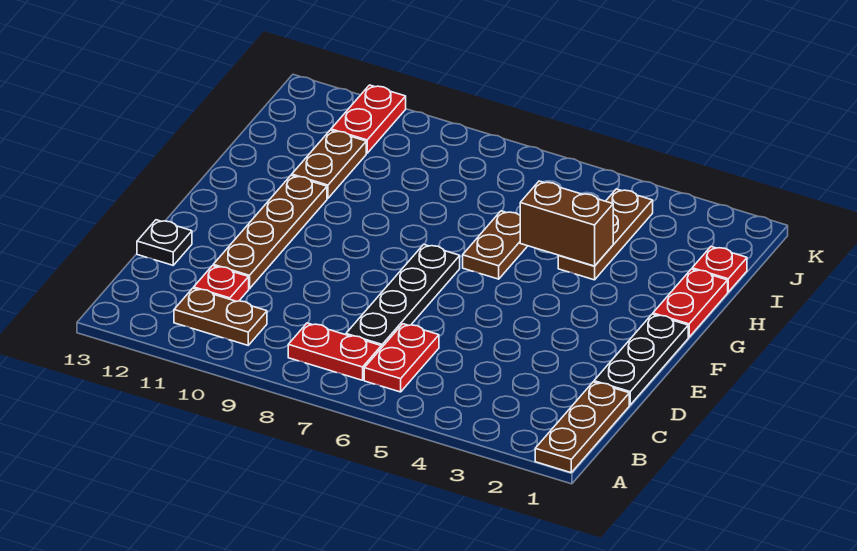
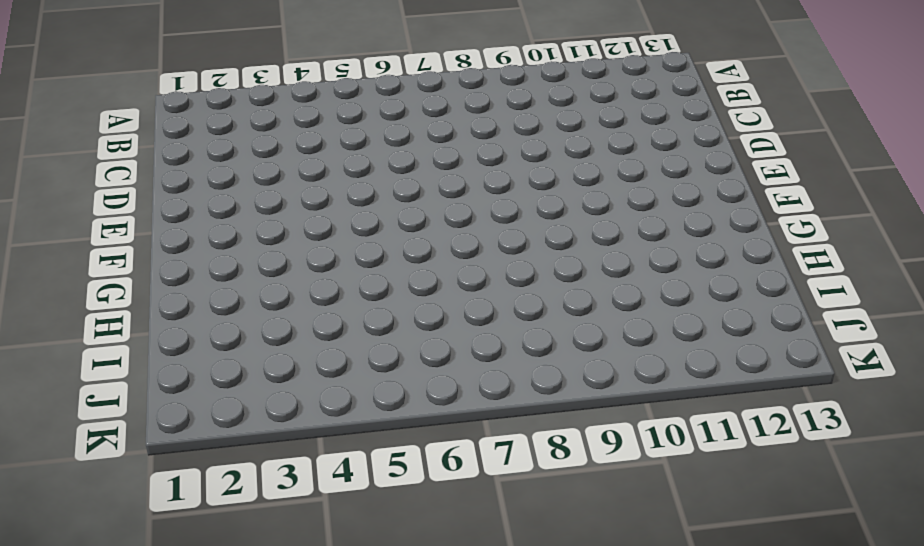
none -> brown plate A1:C1 level 1
none -> red plate B6:C6 level 1
none -> red plate B7:B8 level 1

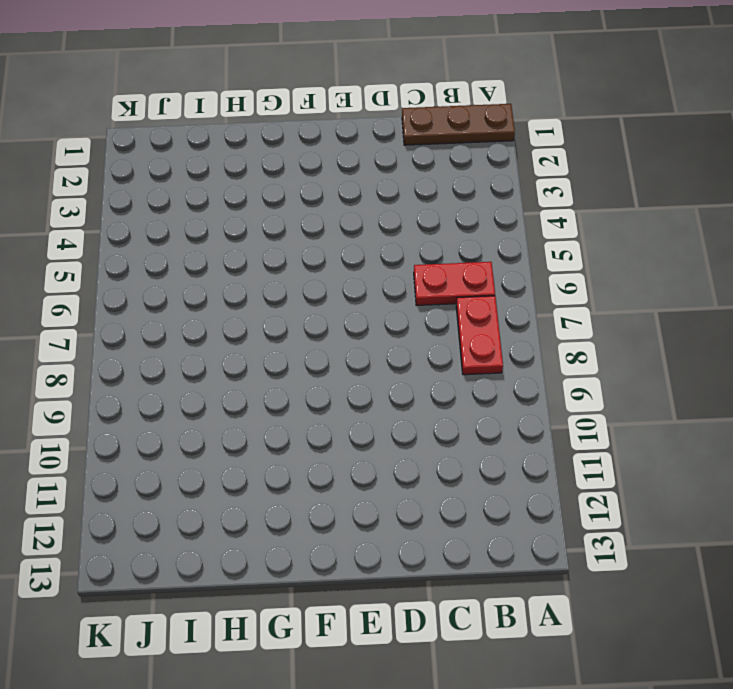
none -> brown plate B10:B11 level 1
none -> black plate C7:F7 level 1
none -> red plate C11 level 1

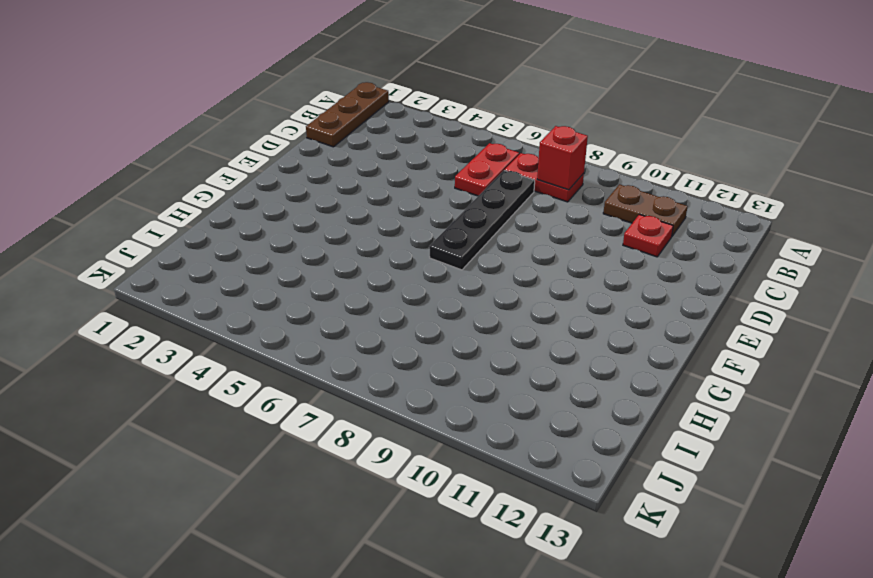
red brick B8 level 2 -> none
none -> black plate D1:F1 level 1
none -> brown plate D11:G11 level 1
none -> black plate D13 level 1

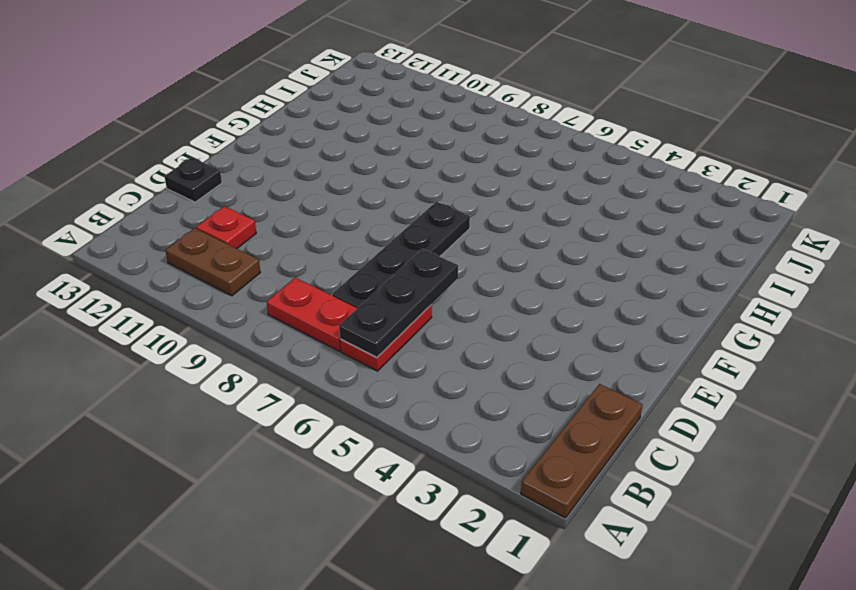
black plate B6:D6 level 2 -> black plate D1:F1 level 1
none -> brown plate D11:G11 level 1
none -> red plate G1:H1 level 1
none -> brown plate G6:H6 level 1

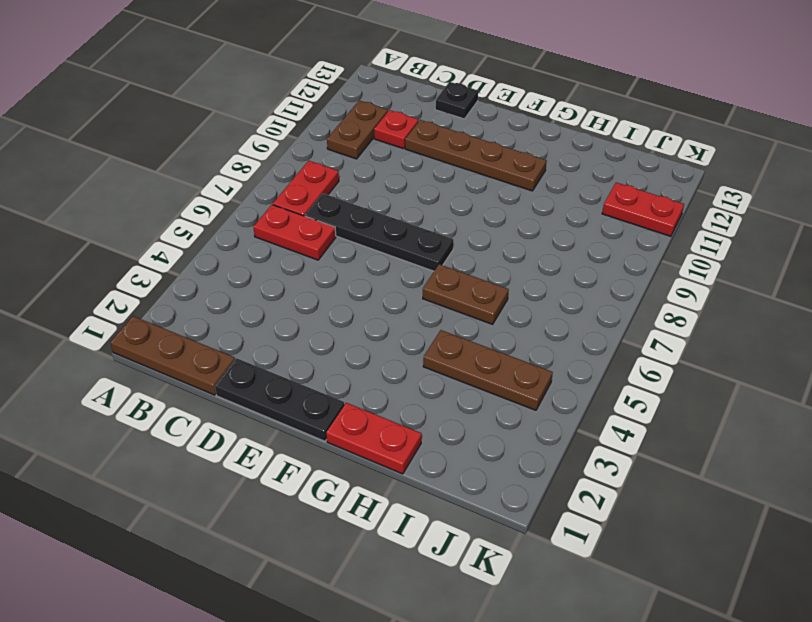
none -> brown plate H11:I11 level 1
none -> red plate I1 level 1
none -> brown brick H4:H5 level 2

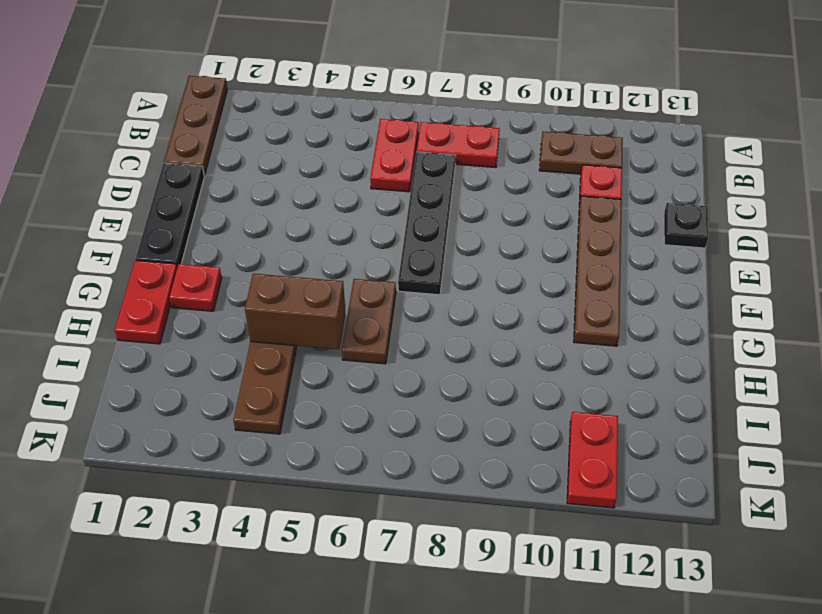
red plate G2 level 1 -> red plate I1 level 1
none -> brown plate H11:I11 level 1

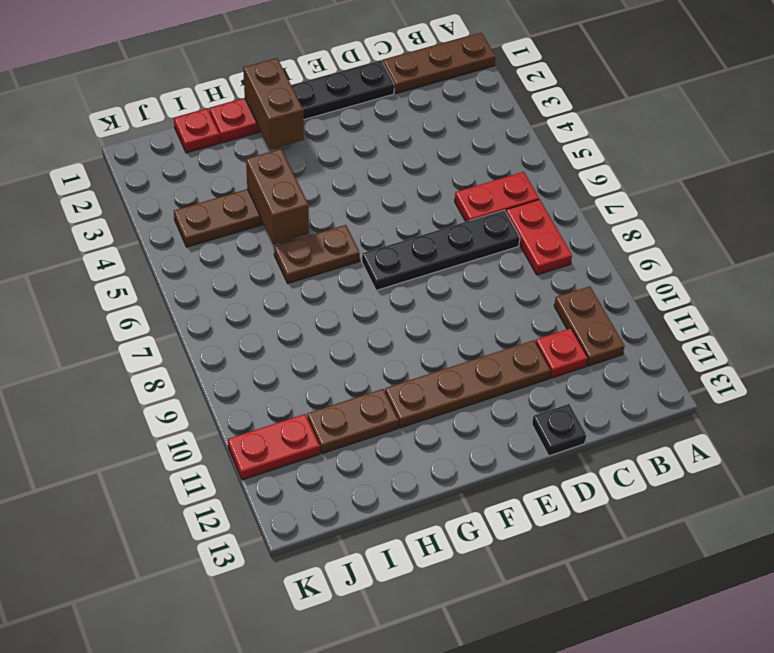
brown brick G1:G2 level 2 -> none

